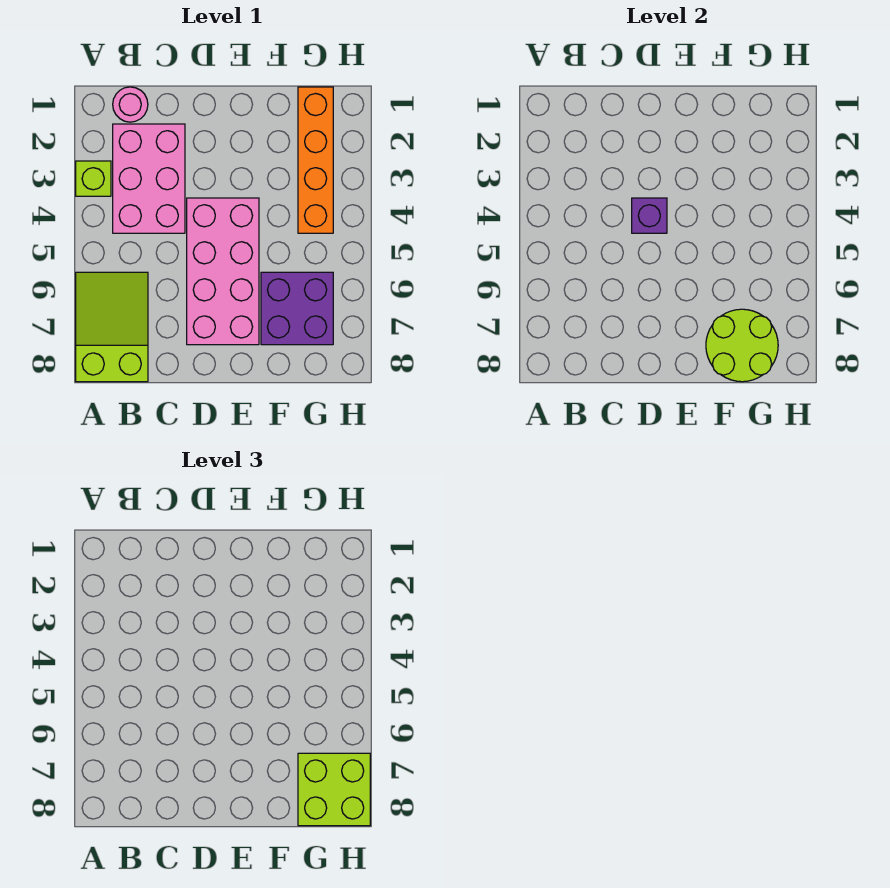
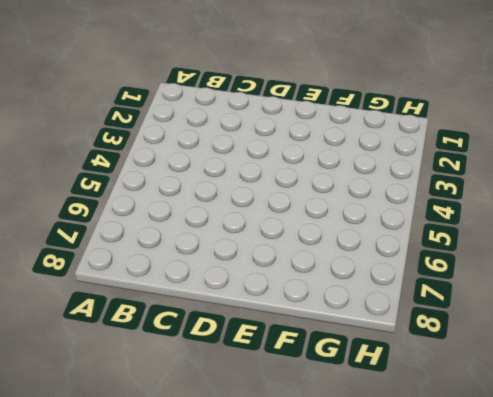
none -> lime brick A3 level 1
none -> lime slope A6:B8 level 1 top 8

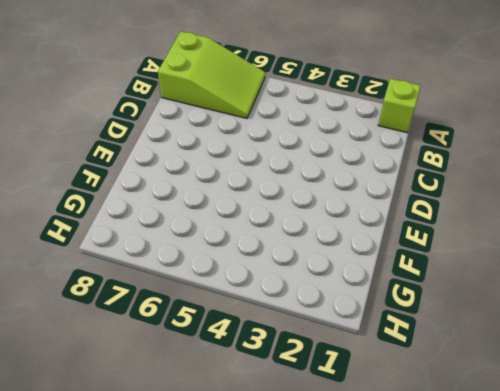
lime brick A1 level 1 -> lime brick A3 level 1
none -> pink round brick B1 level 1
none -> pink brick B2:C4 level 1

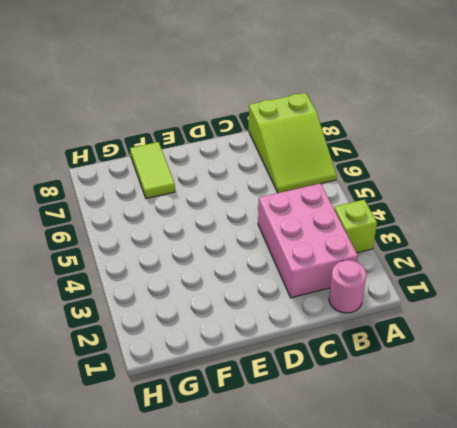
lime tile F7:F8 level 1 -> purple brick F6:G7 level 1
none -> pink brick D4:E7 level 1
none -> orange brick G1:G4 level 1

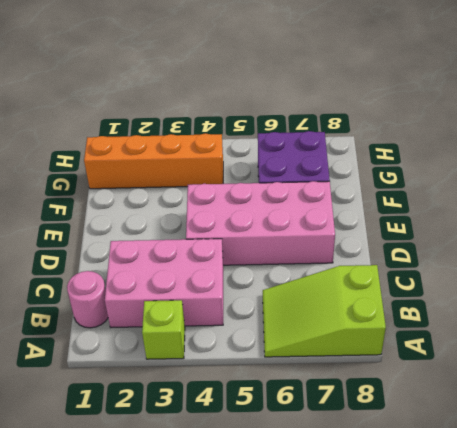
none -> purple brick D4 level 2
none -> lime round brick F7:G8 level 2

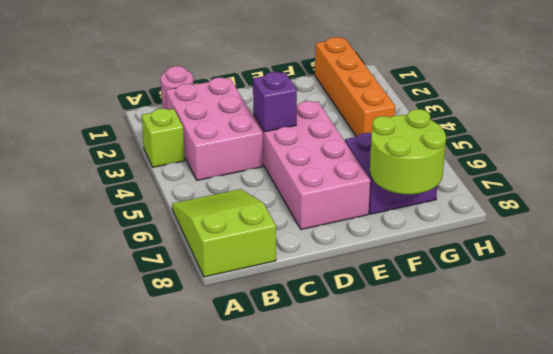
none -> lime brick G7:H8 level 3

